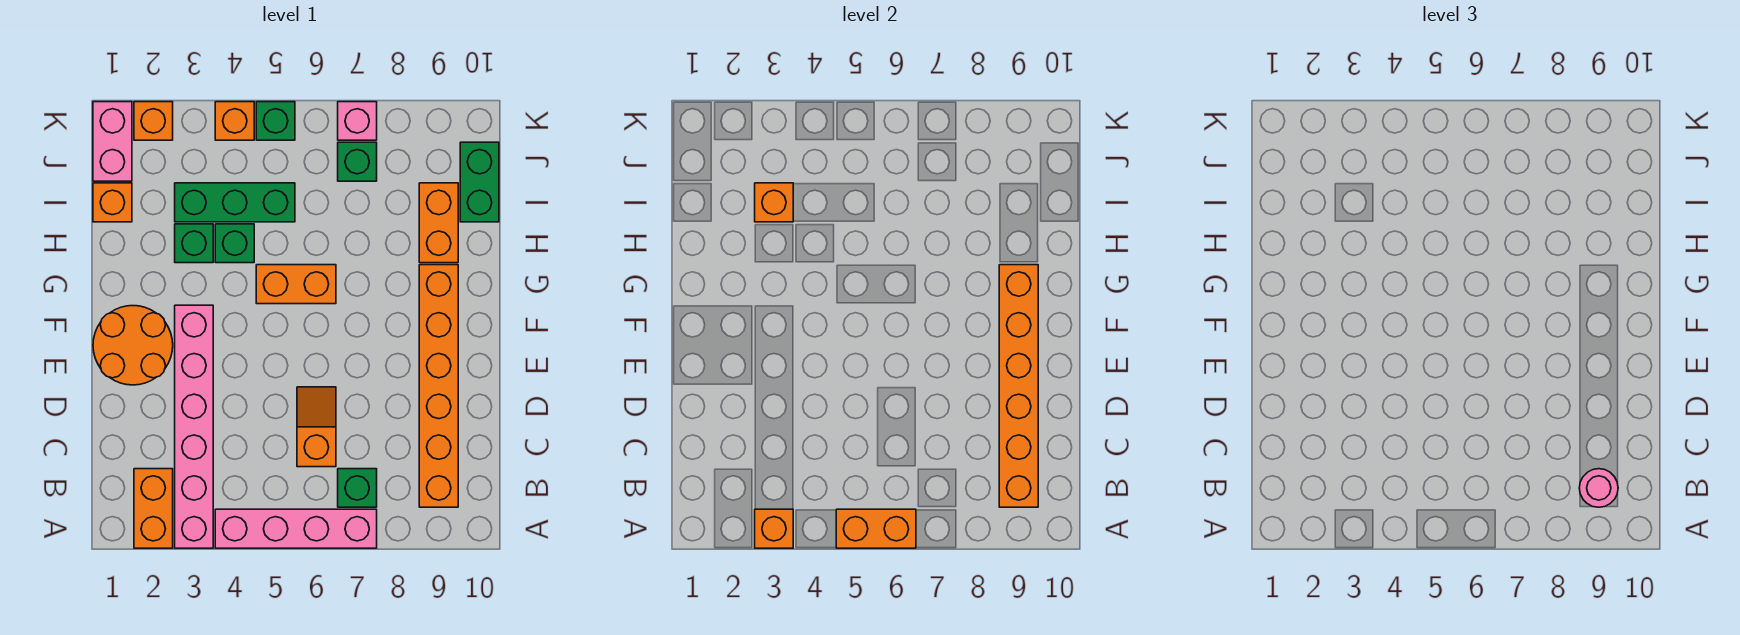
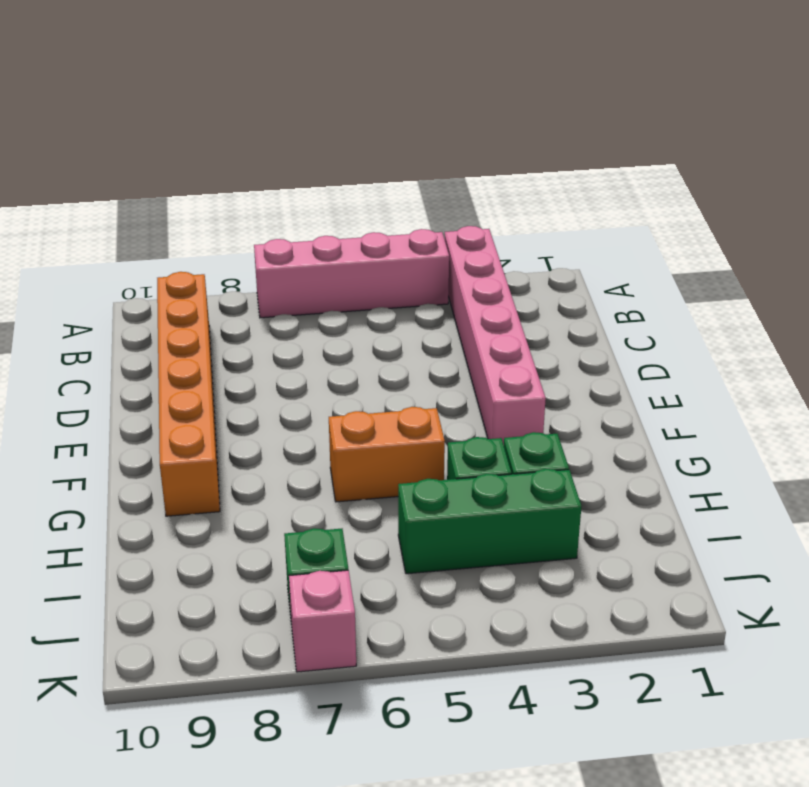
none -> orange brick A2:B2 level 1
none -> green brick B7 level 1
none -> orange slope C6:D6 level 1 top C

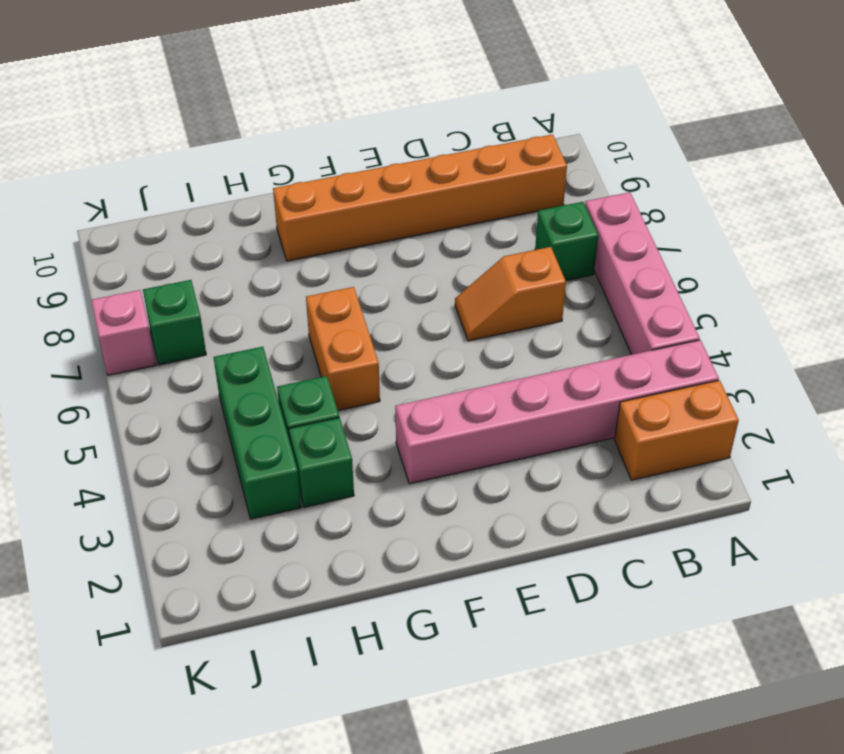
none -> orange round brick E1:F2 level 1
none -> orange brick H9:I9 level 1
none -> orange brick I1 level 1

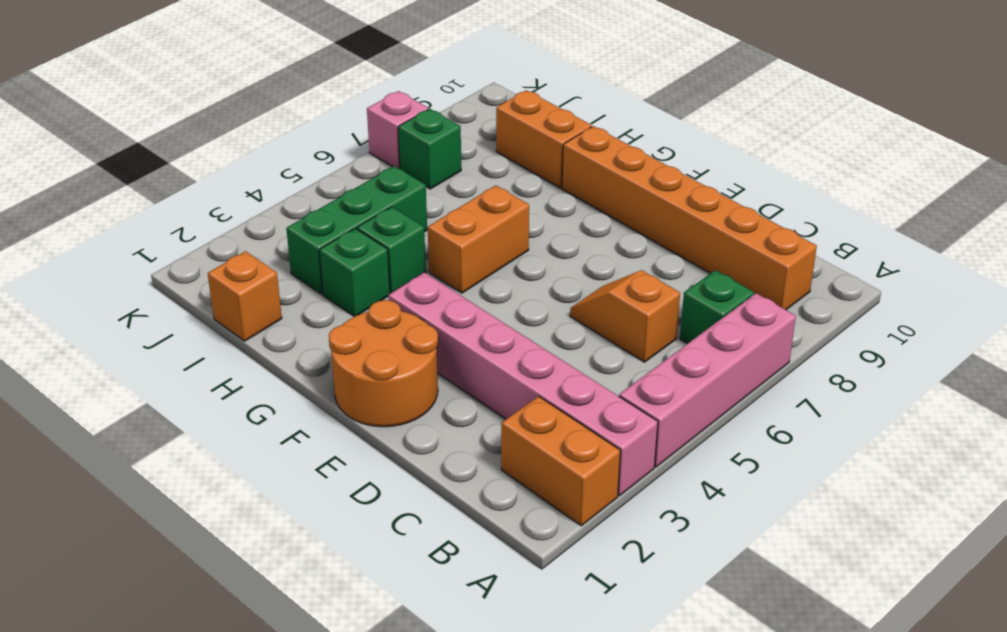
none -> green brick I10:J10 level 1
none -> pink brick J1:K1 level 1
none -> orange brick K2 level 1

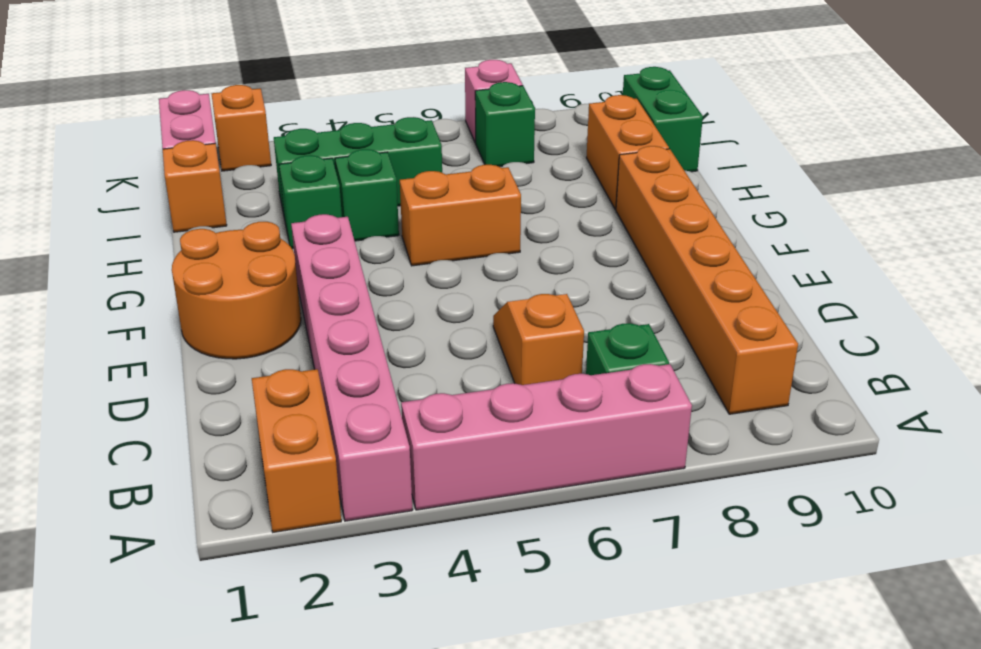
none -> orange brick K4 level 1
none -> green brick K5 level 1
none -> orange brick A3 level 2

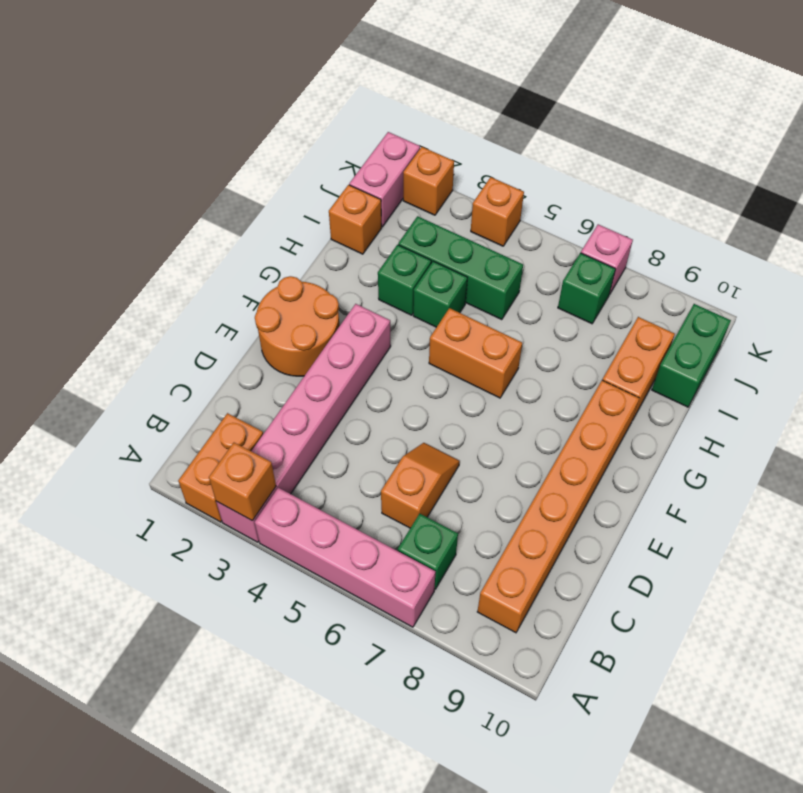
none -> green brick K5 level 1
none -> orange brick A5:A6 level 2
none -> orange brick B9:G9 level 2

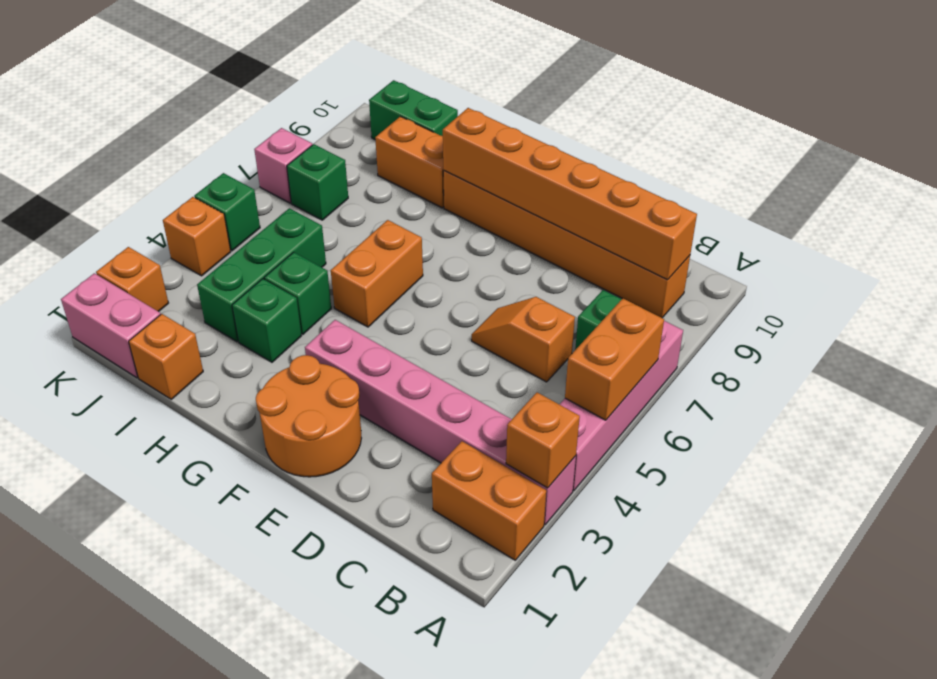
none -> orange brick I3 level 2
none -> pink round brick B9 level 3

